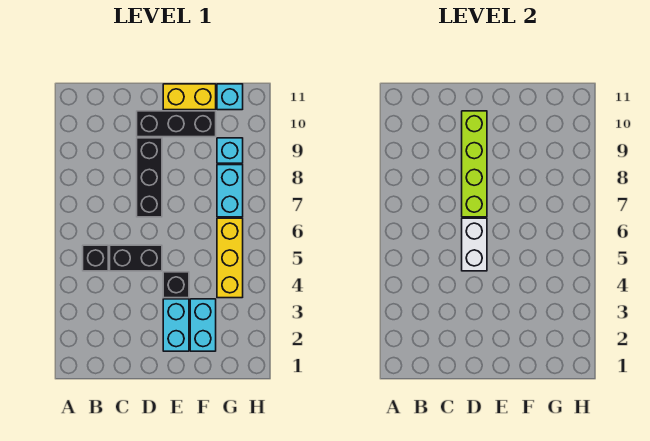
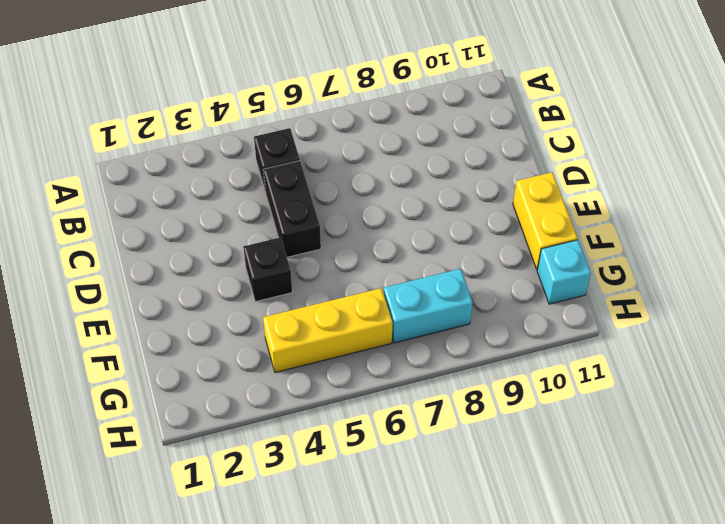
none -> black brick D7:D9 level 1
none -> black brick D10:F10 level 1
none -> cyan brick E2:E3 level 1

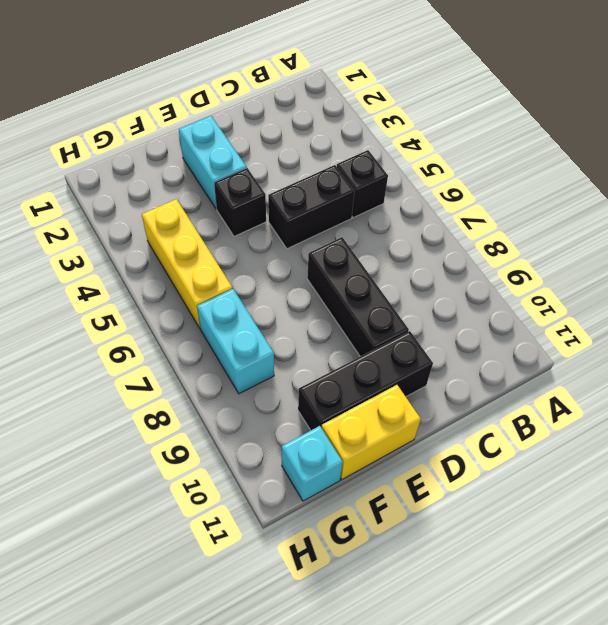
none -> cyan brick F2:F3 level 1
none -> cyan brick G9 level 1
none -> white brick D5:D6 level 2

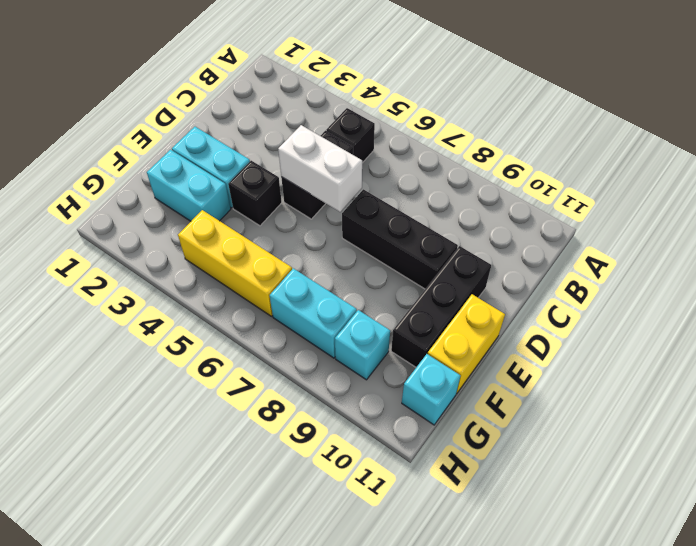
none -> lime brick D7:D10 level 2

